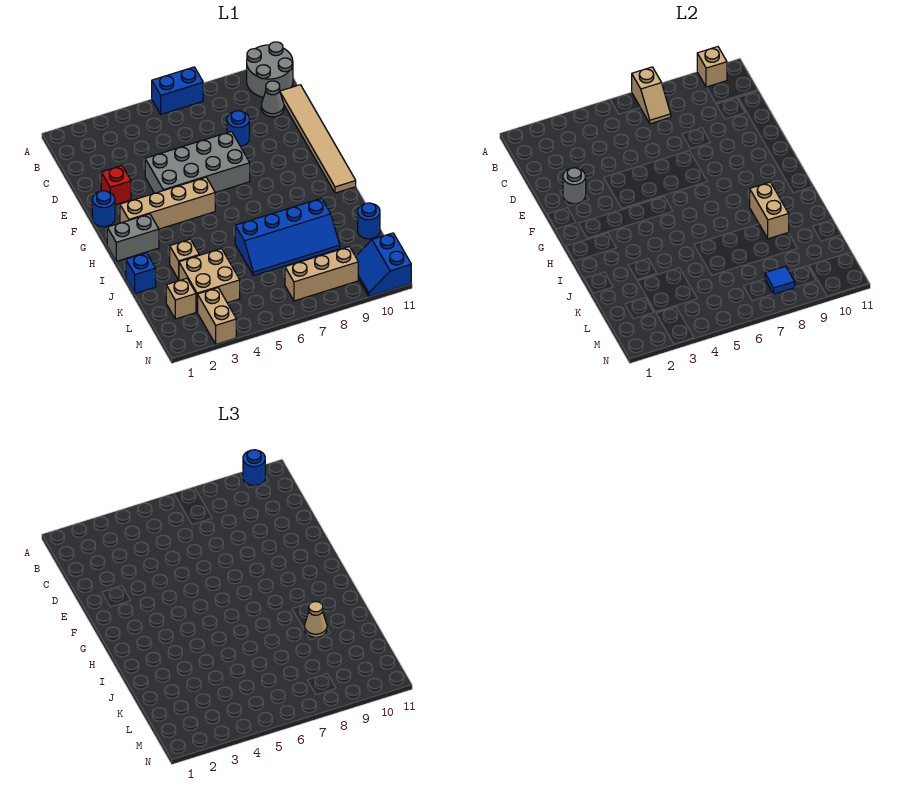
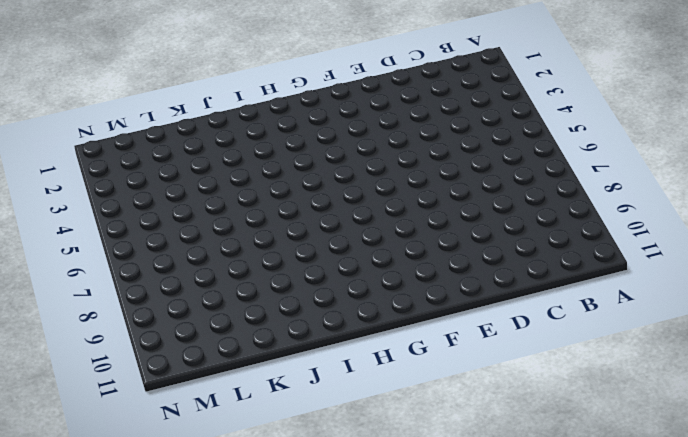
none -> blue brick A6:A7 level 1
none -> grey round brick A10:B11 level 1
none -> grey cone C10 level 1

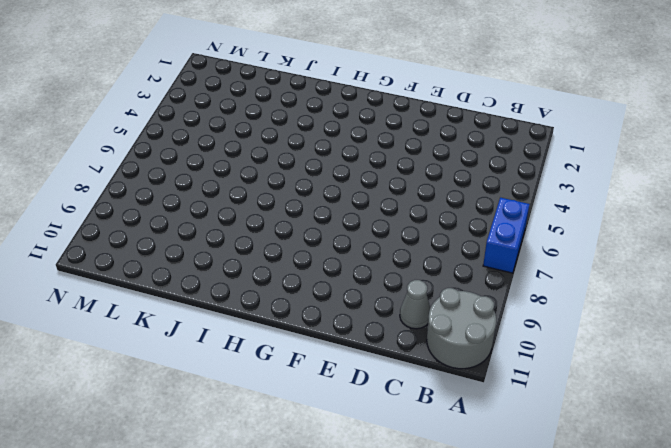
none -> tan tile C11:H11 level 1
none -> blue round brick D8 level 1
none -> red brick E2 level 1

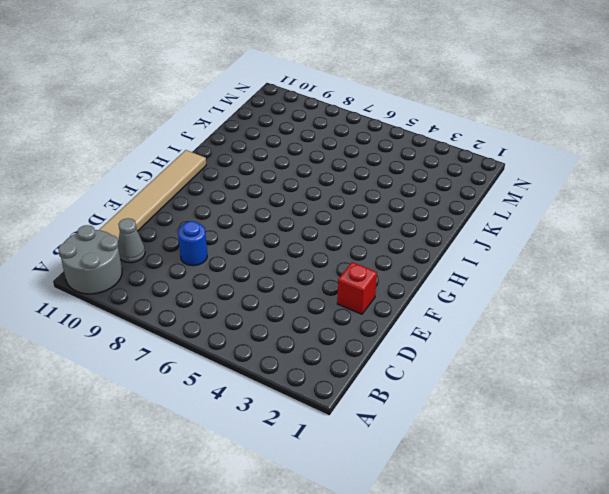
none -> blue brick A6:A7 level 1
none -> grey brick E4:F7 level 1
none -> blue round brick F1 level 1

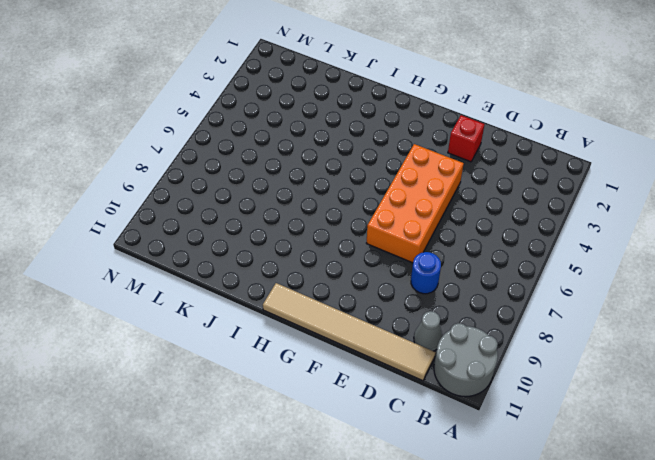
orange brick E4:F7 level 1 -> grey brick E4:F7 level 1
none -> blue brick A6:A7 level 1
none -> blue round brick F1 level 1
none -> tan brick G2:G5 level 1

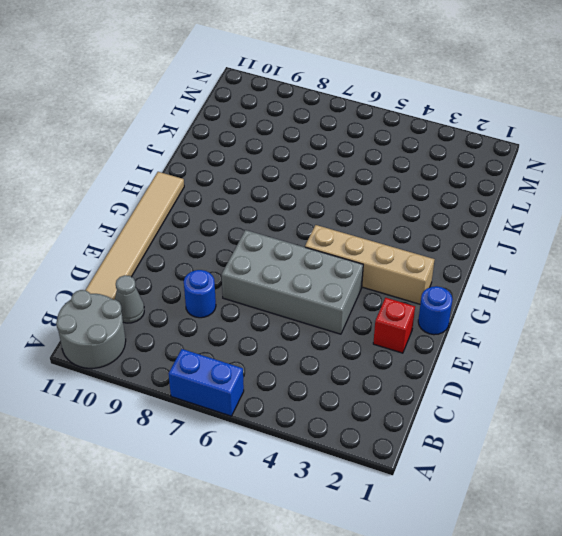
none -> grey brick H1:H2 level 1
none -> blue brick J1 level 1
none -> tan brick J3 level 1

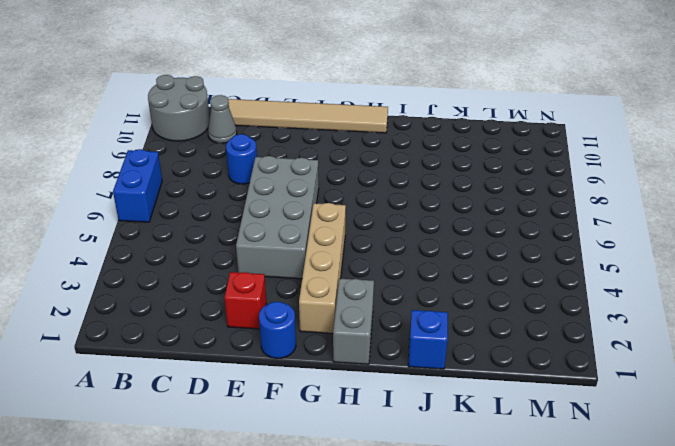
none -> tan brick J3 level 1
none -> blue slope J6:K9 level 1 top J
none -> tan brick K3:L4 level 1

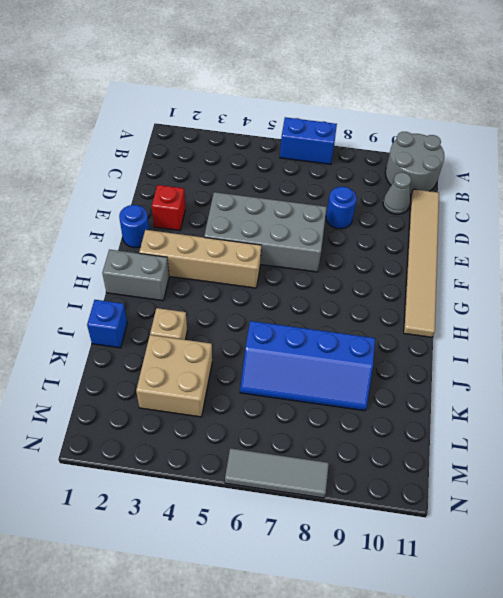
grey tile N6:N8 level 1 -> none
none -> blue round brick K11 level 1
none -> tan brick L2 level 1
none -> tan brick M3:N3 level 1

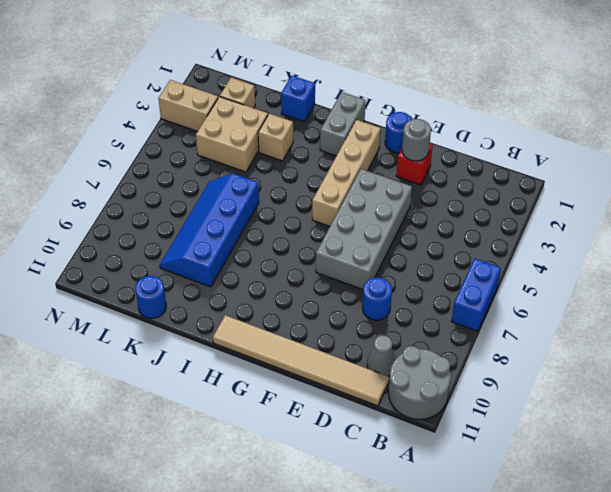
none -> tan brick M7:M9 level 1
none -> blue slope M10:N11 level 1 top 11
none -> tan slope A7:B7 level 2 top A

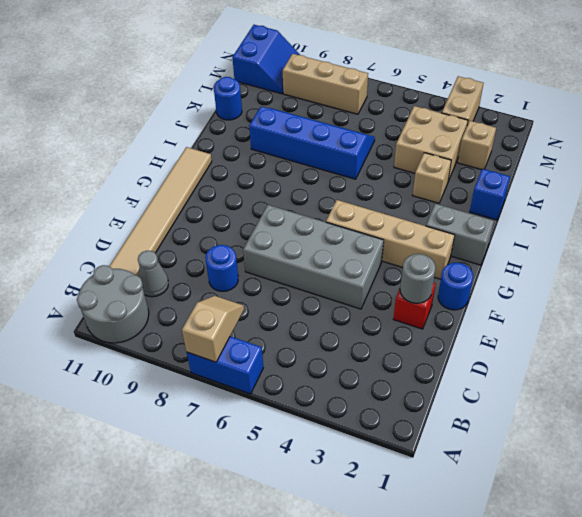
none -> tan brick A10 level 2
none -> tan brick I9:J9 level 2
none -> blue tile M8 level 2

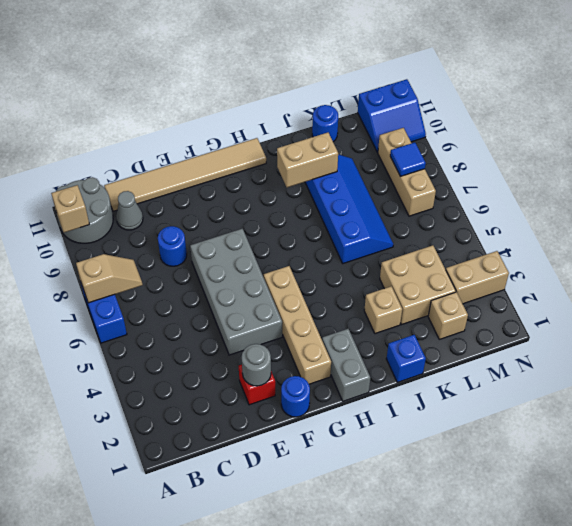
none -> blue round brick A10 level 3
none -> tan cone J9 level 3

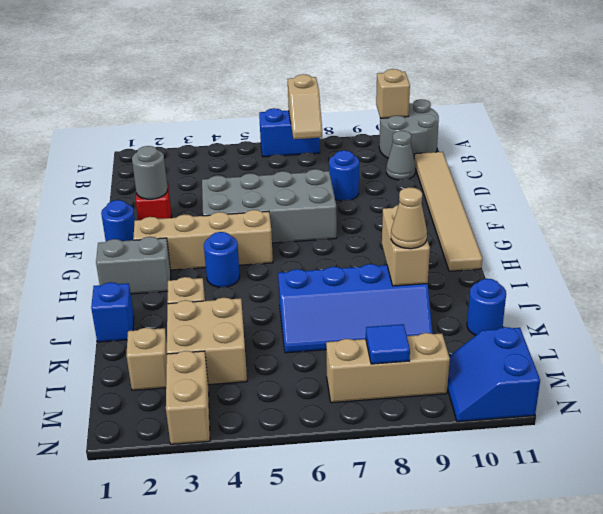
blue round brick H4 level 1 -> blue round brick A10 level 3

